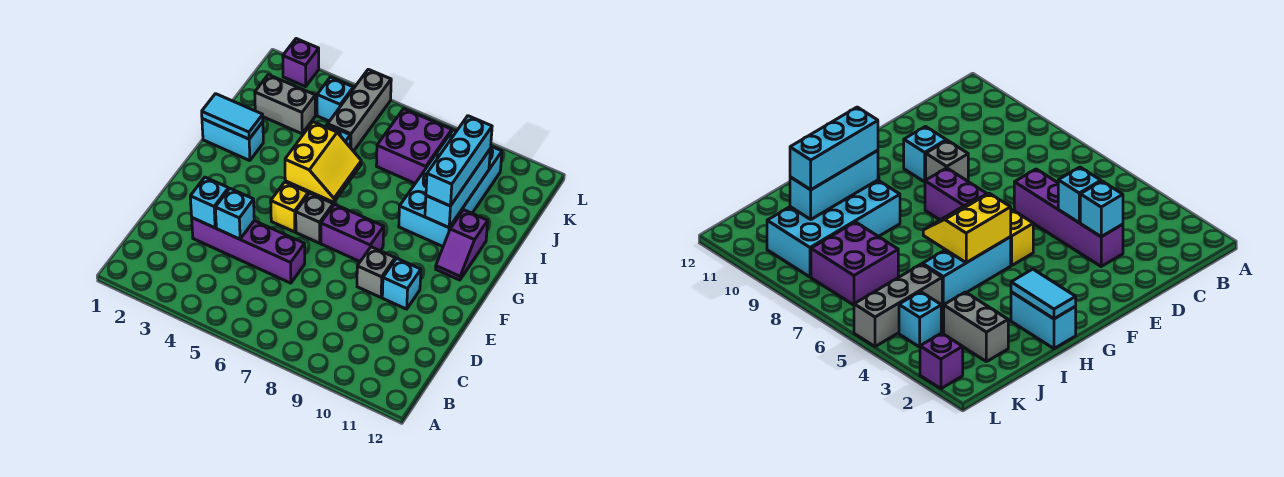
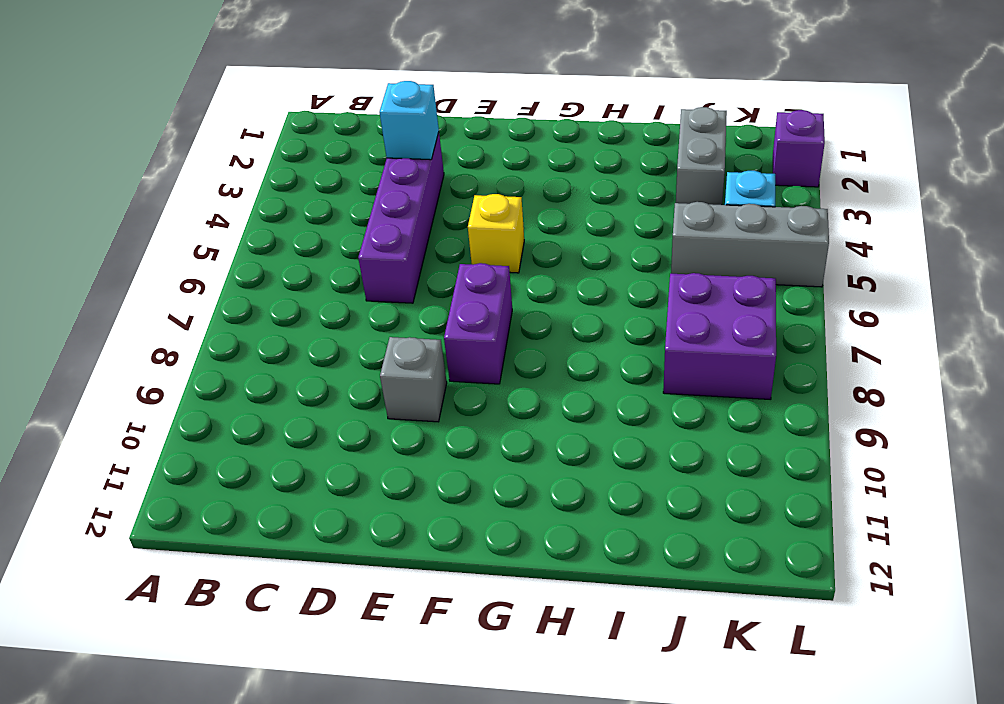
none -> cyan brick E10 level 1
none -> grey brick F6 level 1
none -> cyan brick G5:I5 level 1

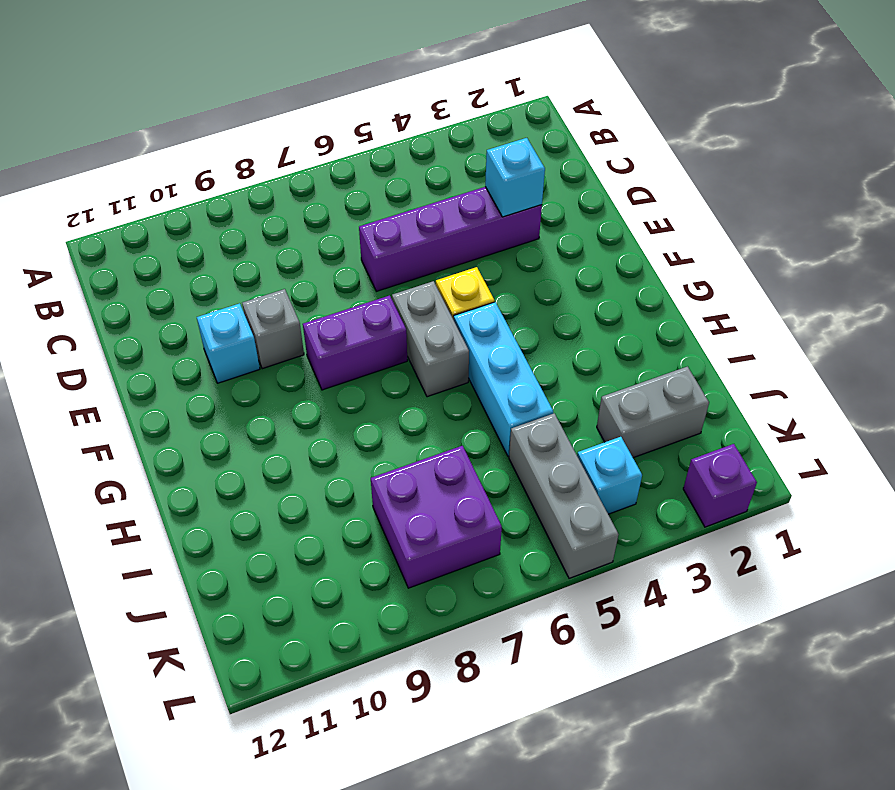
grey brick F6:G6 level 1 -> grey brick F6 level 1
none -> purple slope G11:H11 level 1 top H
none -> cyan brick H1:H2 level 1
none -> cyan brick H9:K10 level 1

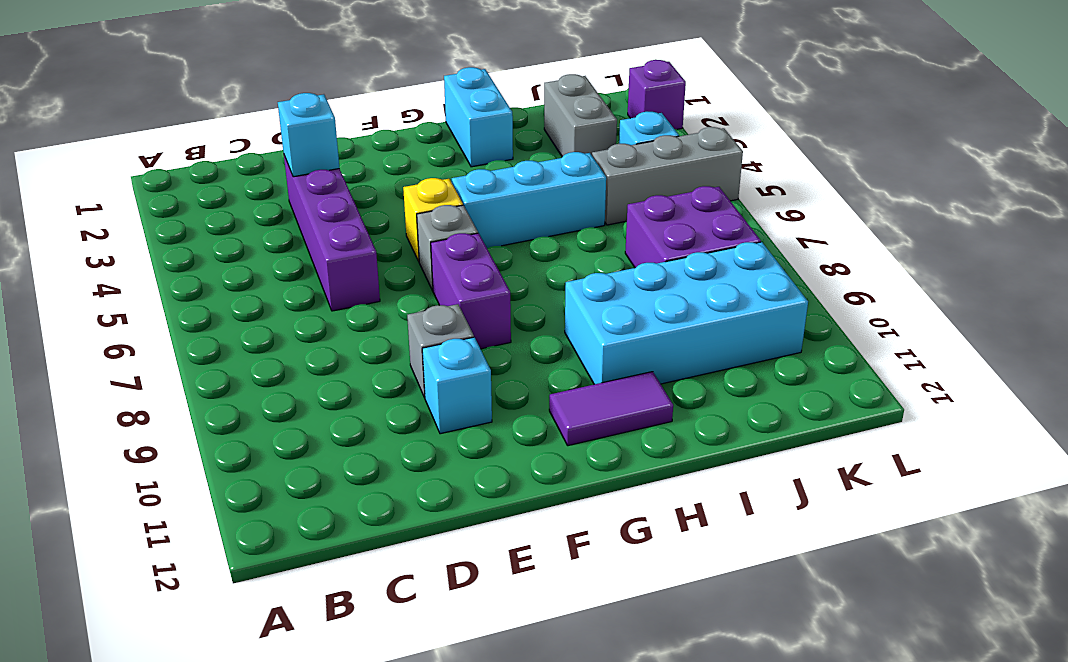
purple tile G11:H11 level 1 -> purple slope G11:H11 level 1 top H
none -> cyan brick D4 level 2
none -> yellow slope G5:H6 level 2 top 5
none -> cyan tile H1:H2 level 2

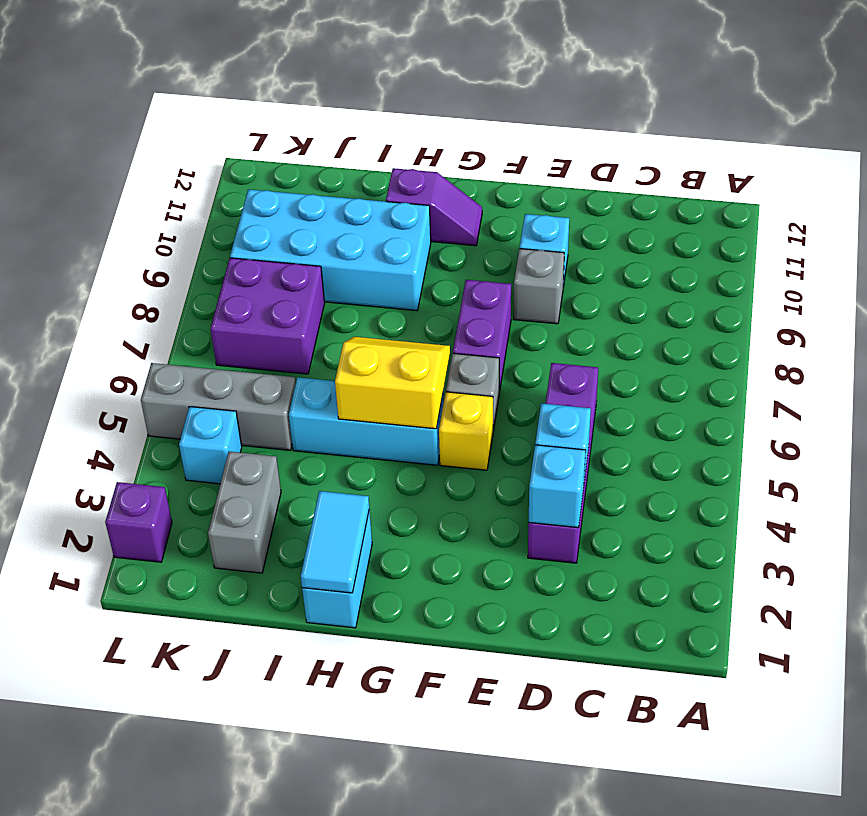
none -> cyan brick H10:J10 level 2
none -> cyan brick H10:J10 level 3

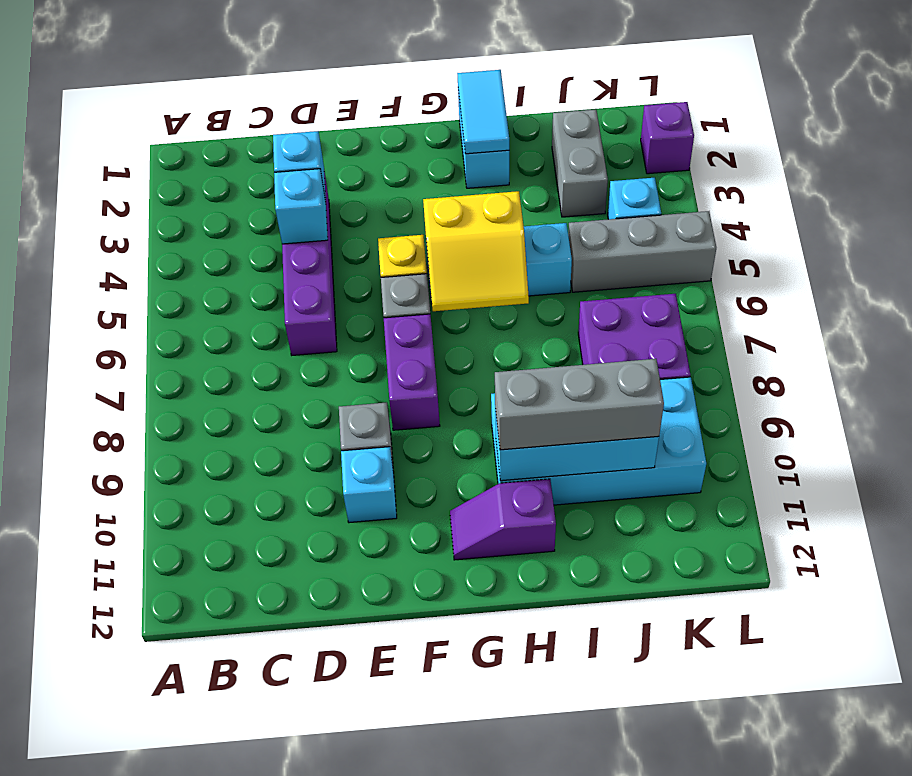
grey brick H10:J10 level 3 -> cyan brick H10:J10 level 3

